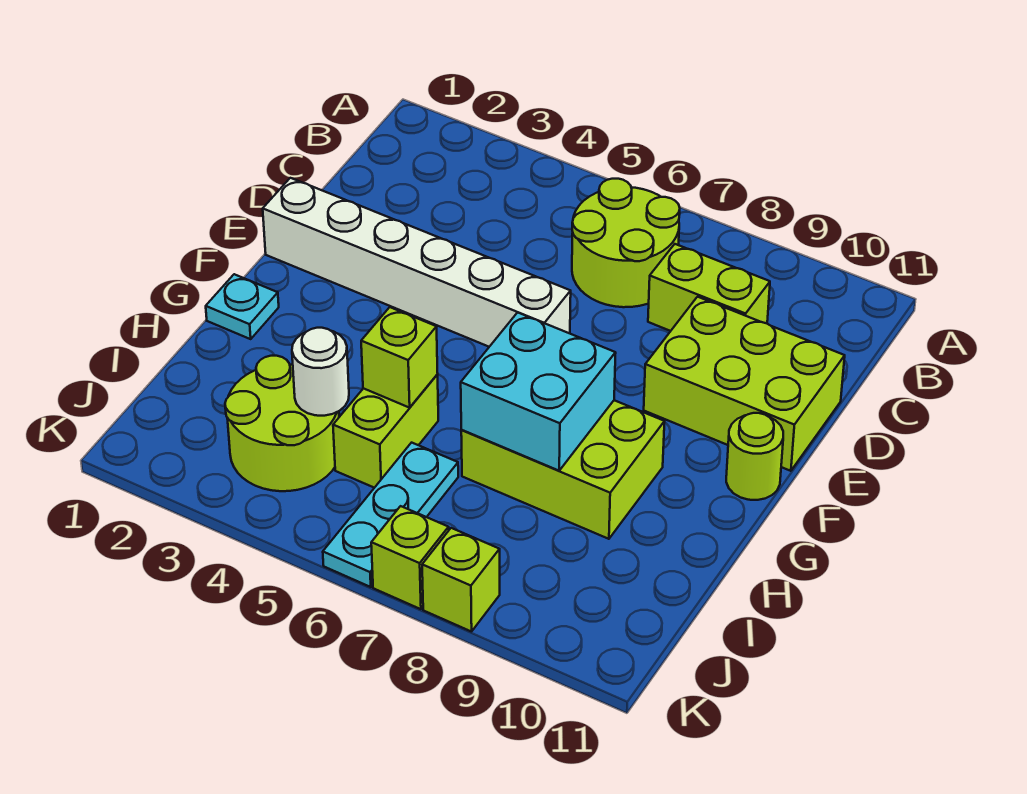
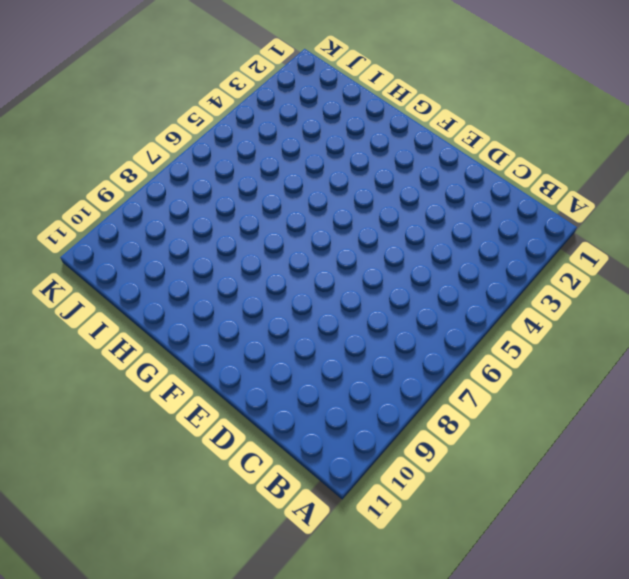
none -> lime round brick B6:C7 level 1
none -> lime brick C8:C9 level 1
none -> lime brick D9:E11 level 1

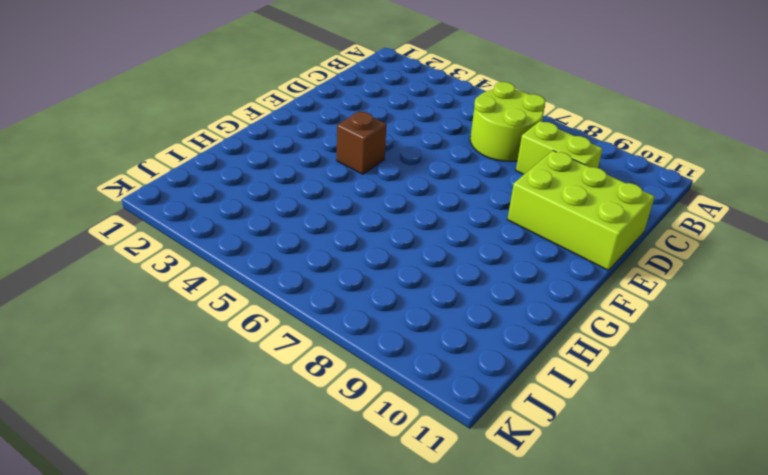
brown brick F4 level 1 -> none
none -> white brick E1:E6 level 1
none -> lime round brick F11 level 1
none -> cyan plate G1 level 1

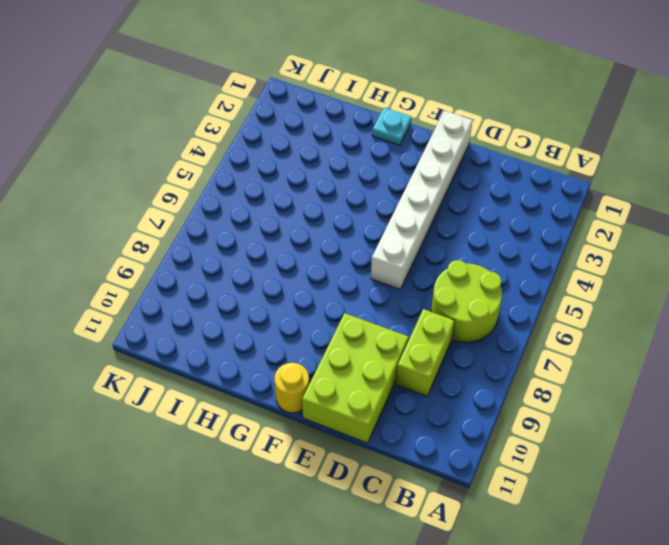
yellow round brick F11 level 1 -> lime round brick F11 level 1
none -> lime brick G7:H9 level 1
none -> lime brick H5:I5 level 1
none -> lime round brick I3:J4 level 1

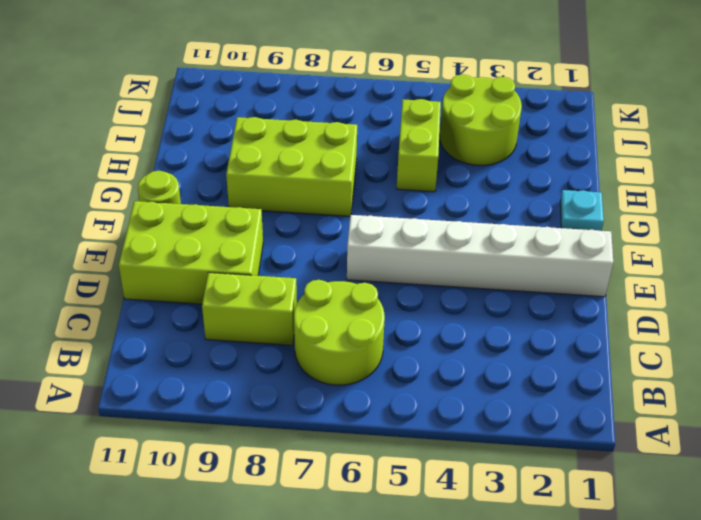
none -> cyan plate I6:K6 level 1
none -> lime brick K7 level 1
none -> lime brick K8 level 1

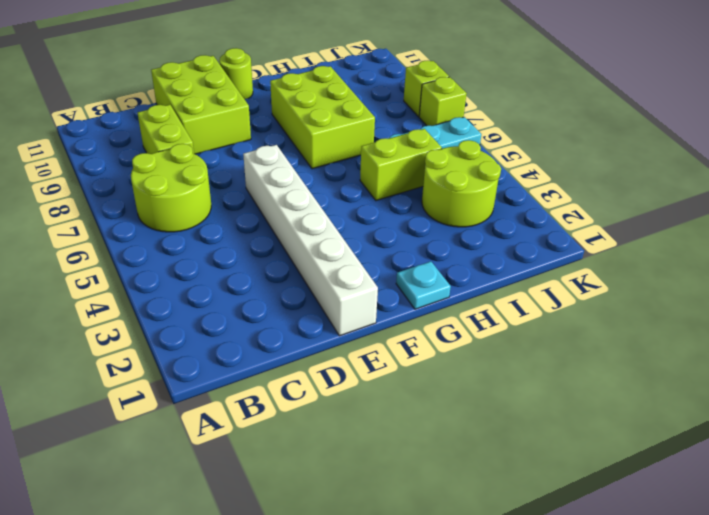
none -> cyan brick G7:H8 level 2
none -> lime brick H5 level 2
none -> white round brick I4 level 2

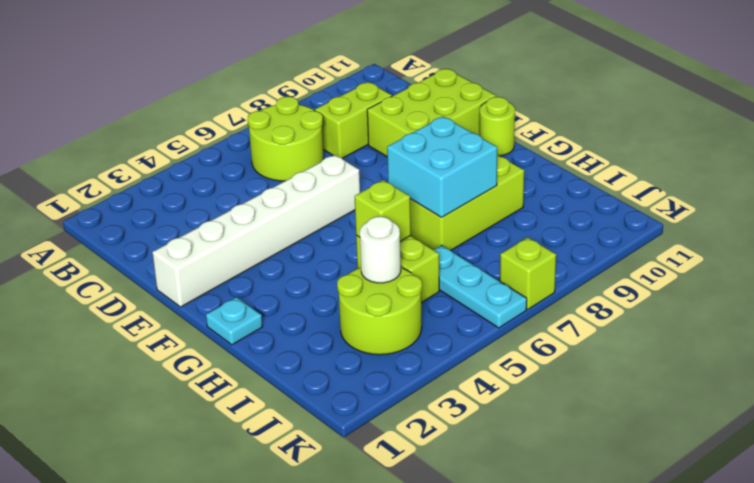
none -> lime brick K8 level 1

